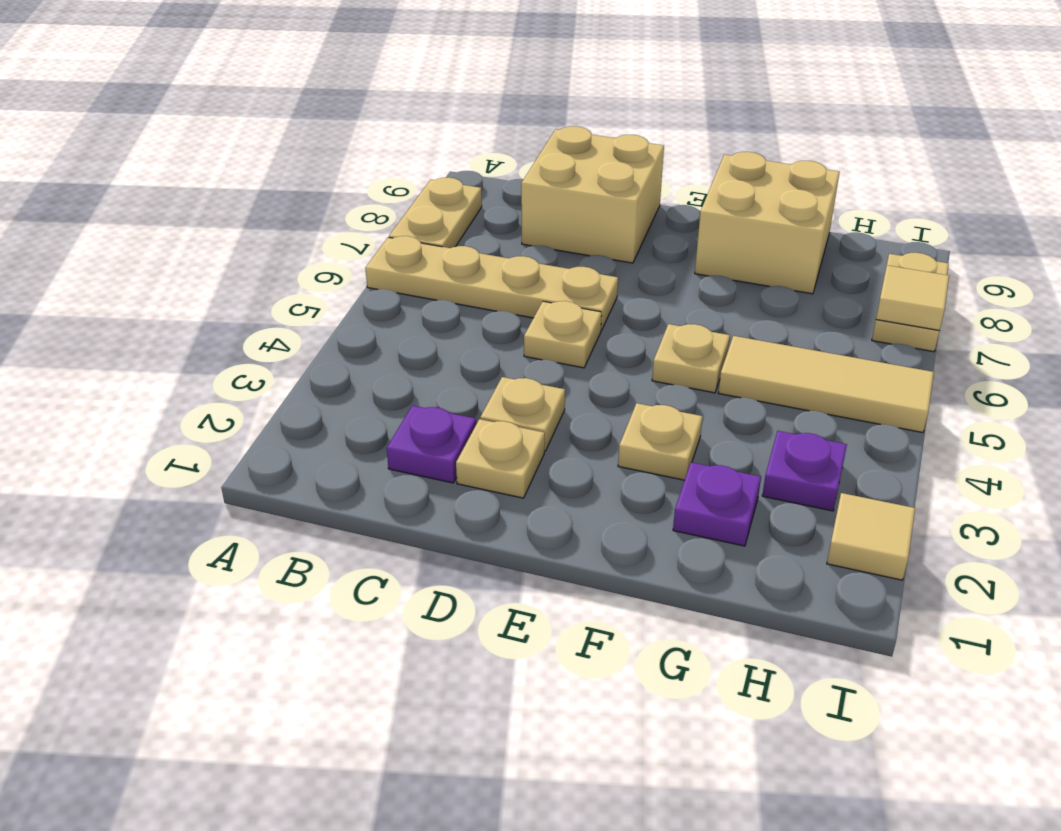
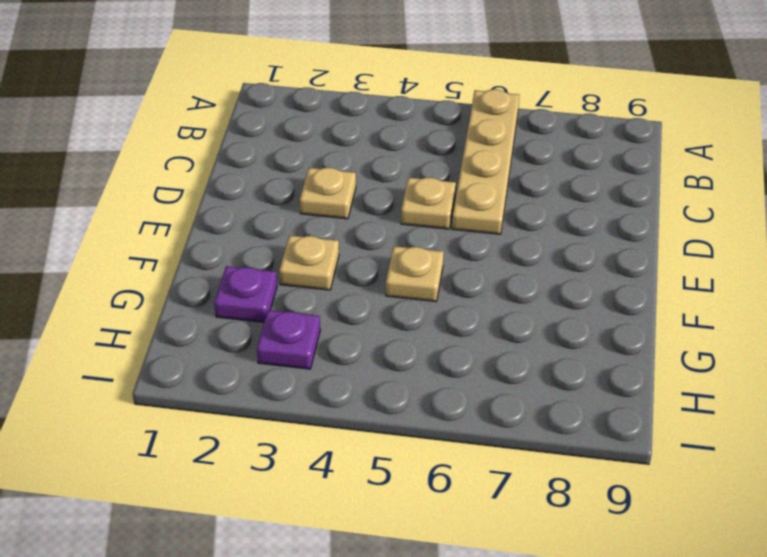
none -> tan plate A7:A8 level 1
none -> purple plate C2 level 1
none -> tan brick C8:D9 level 1

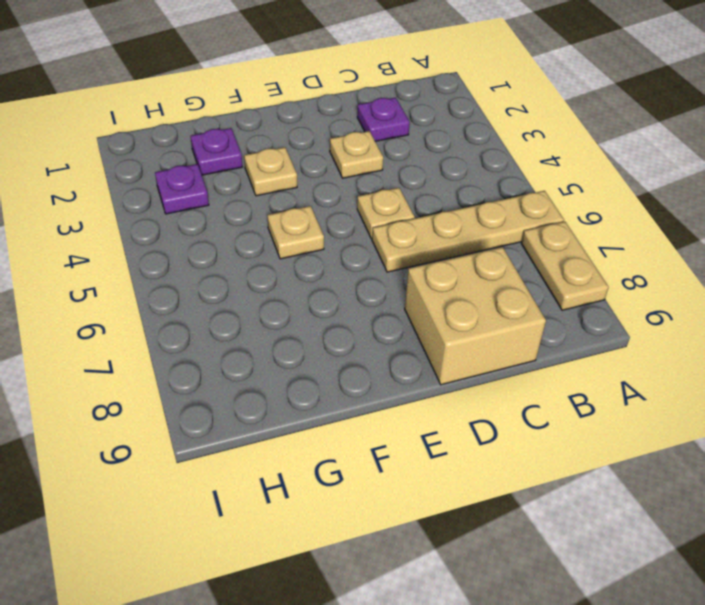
none -> tan plate D2 level 1
none -> tan brick F8:G9 level 1
none -> tan tile G5:I5 level 1

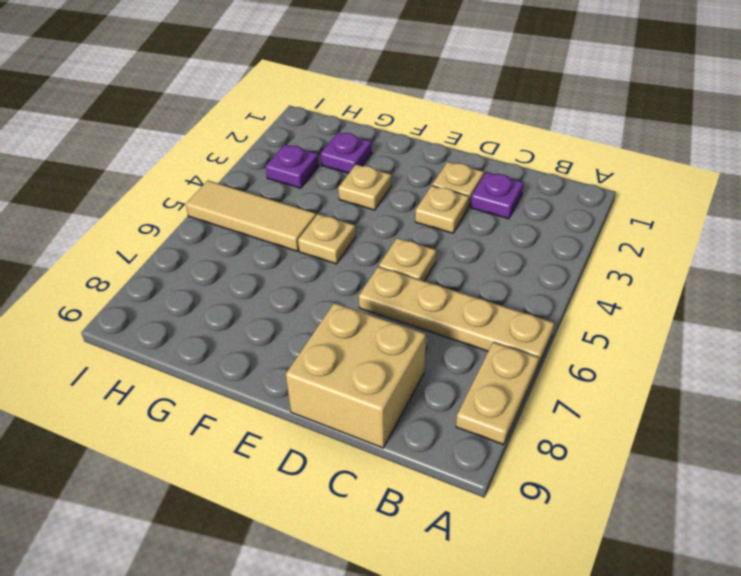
none -> tan brick F8:G9 level 1
none -> tan tile I2 level 1
none -> tan plate I7:I8 level 1

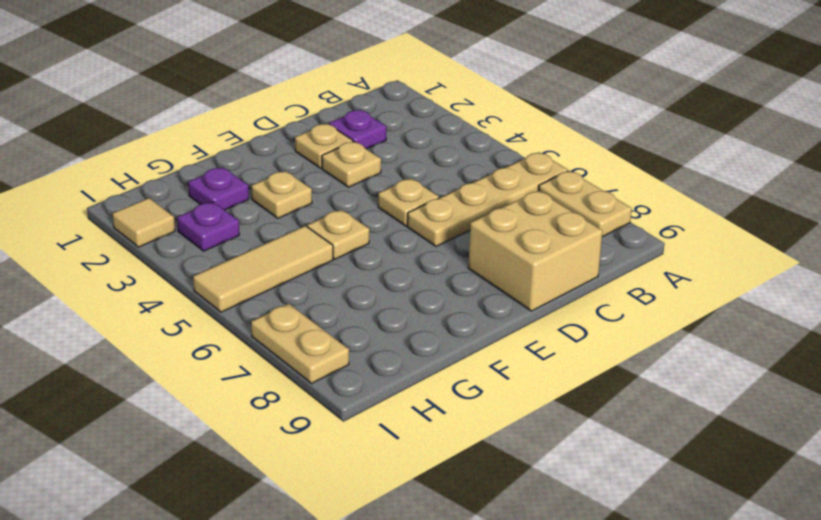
none -> tan brick F8:G9 level 1
none -> tan tile I7 level 2

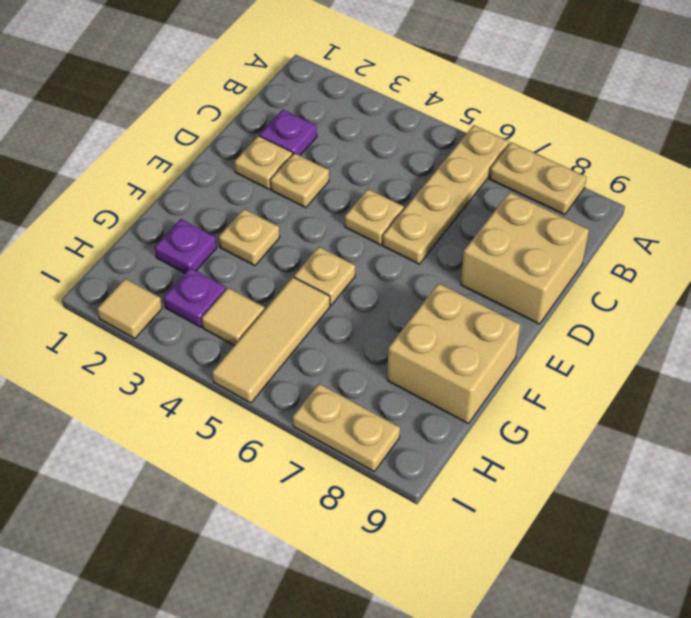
tan tile H4 level 1 -> tan tile I7 level 2

